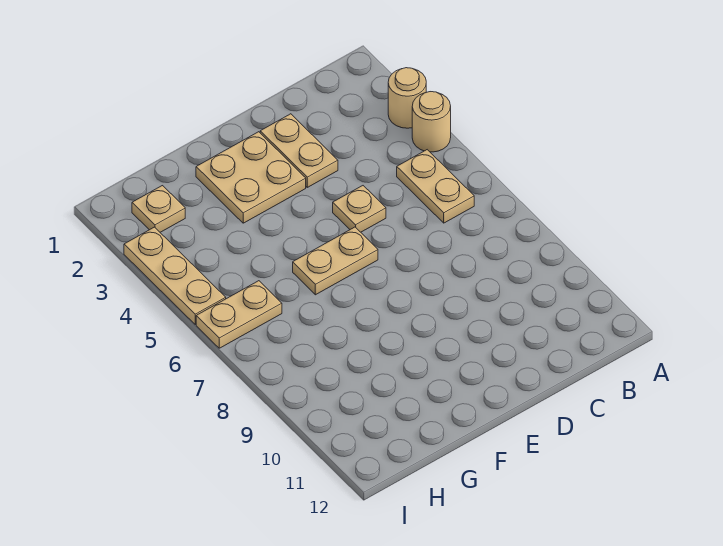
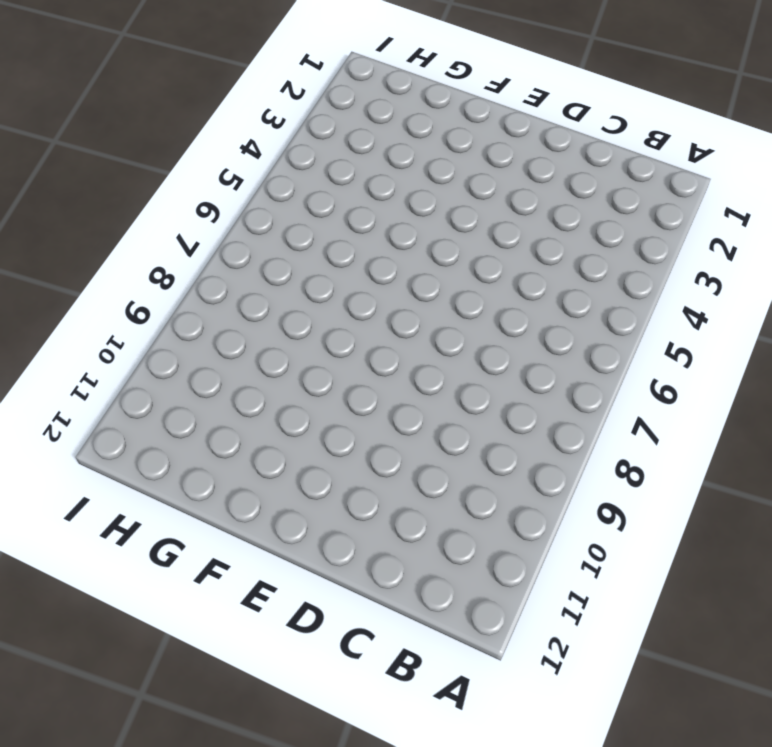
none -> tan round brick A3 level 1
none -> tan round brick A4 level 1

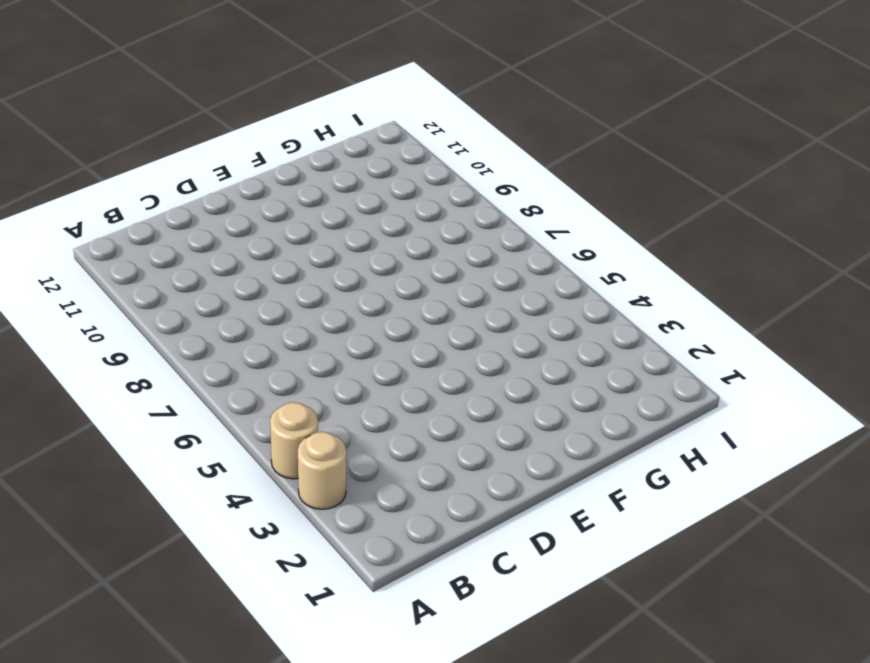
none -> tan plate B5:B6 level 1
none -> tan plate D2:D3 level 1

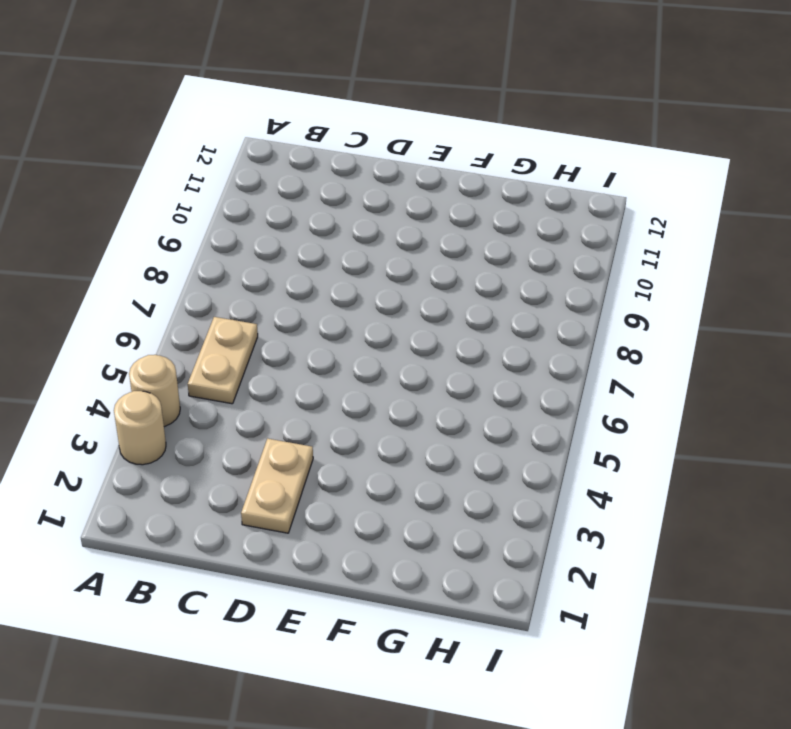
none -> tan plate D5 level 1
none -> tan plate E2:F3 level 1

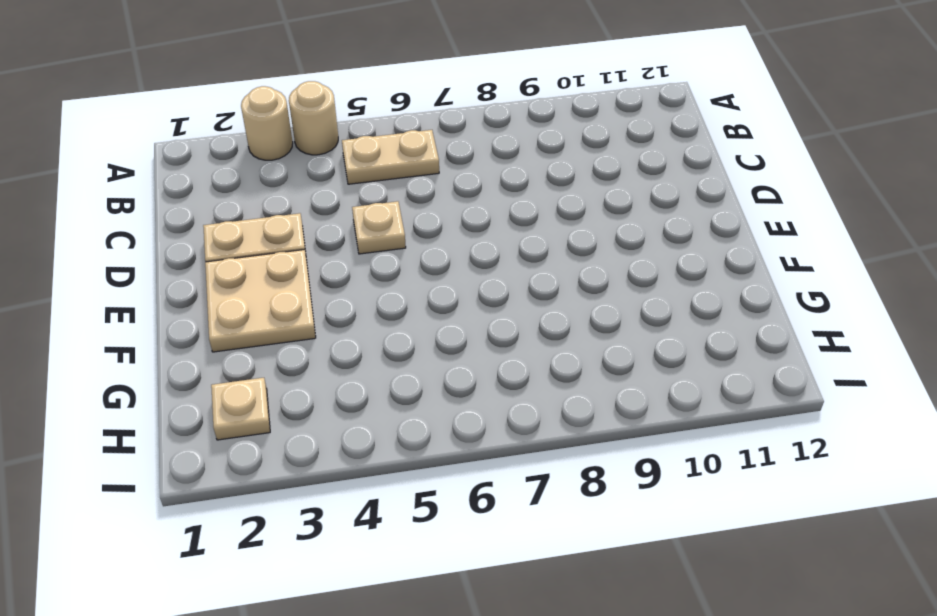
none -> tan plate E6:F6 level 1
none -> tan plate H6:I6 level 1

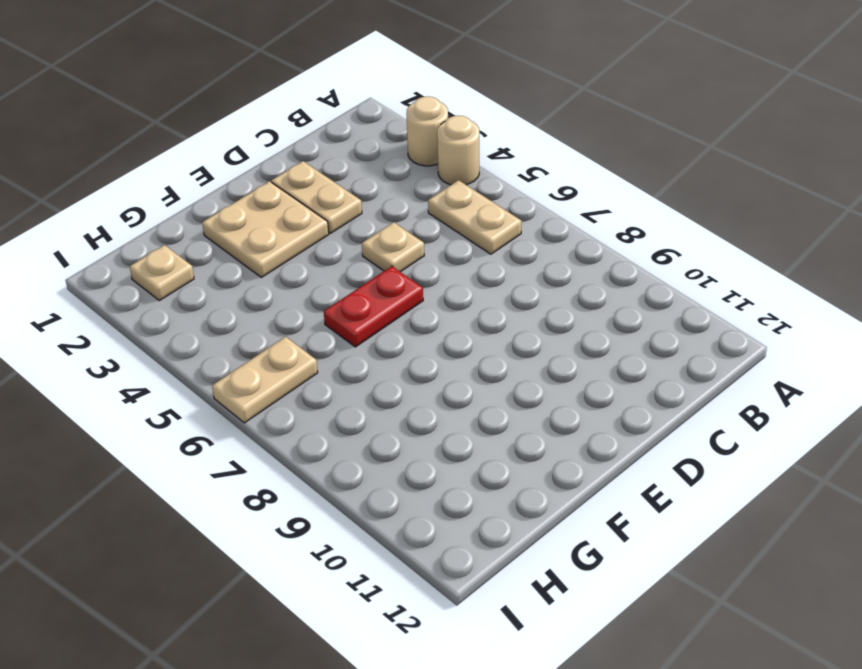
red plate E6:F6 level 1 -> tan plate E6:F6 level 1
none -> tan plate I3:I5 level 1

